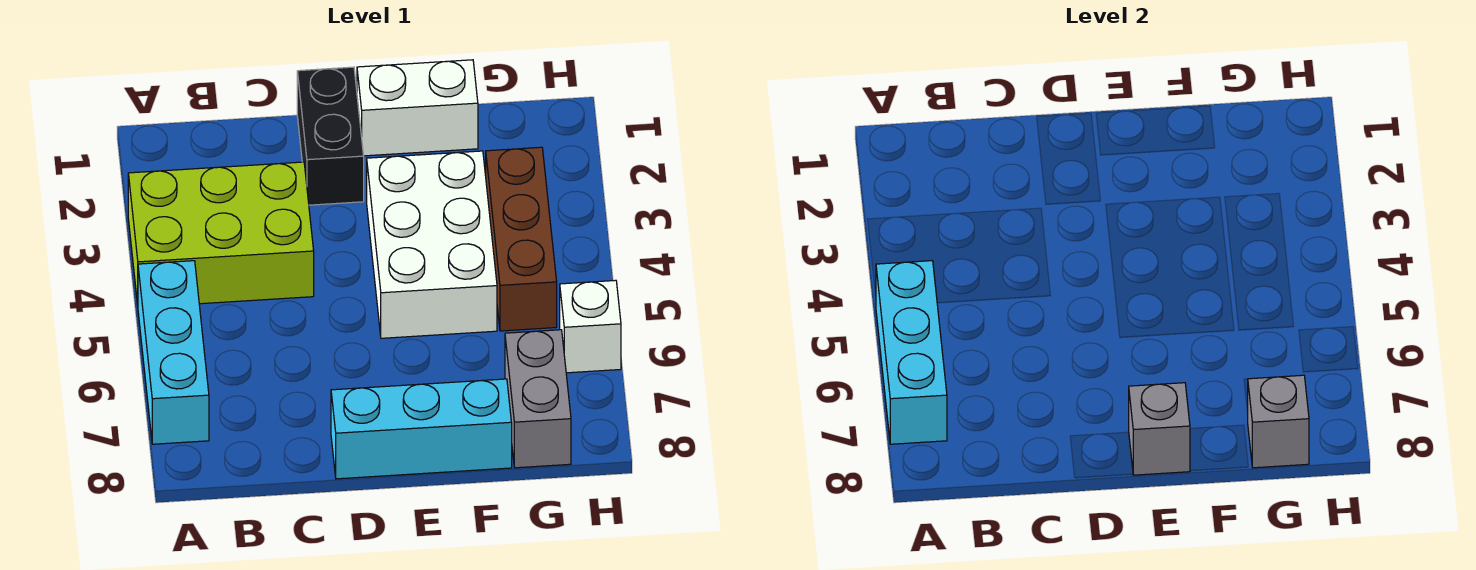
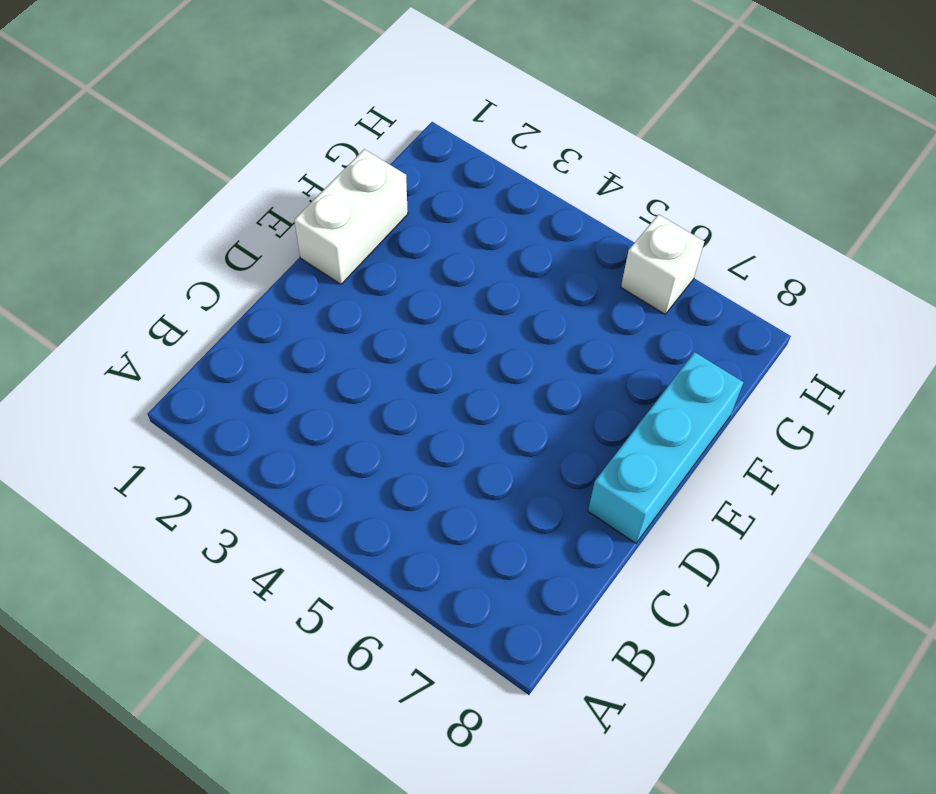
none -> lime brick A3:C4 level 1
none -> cyan brick A5:A7 level 1
none -> black brick D1:D2 level 1

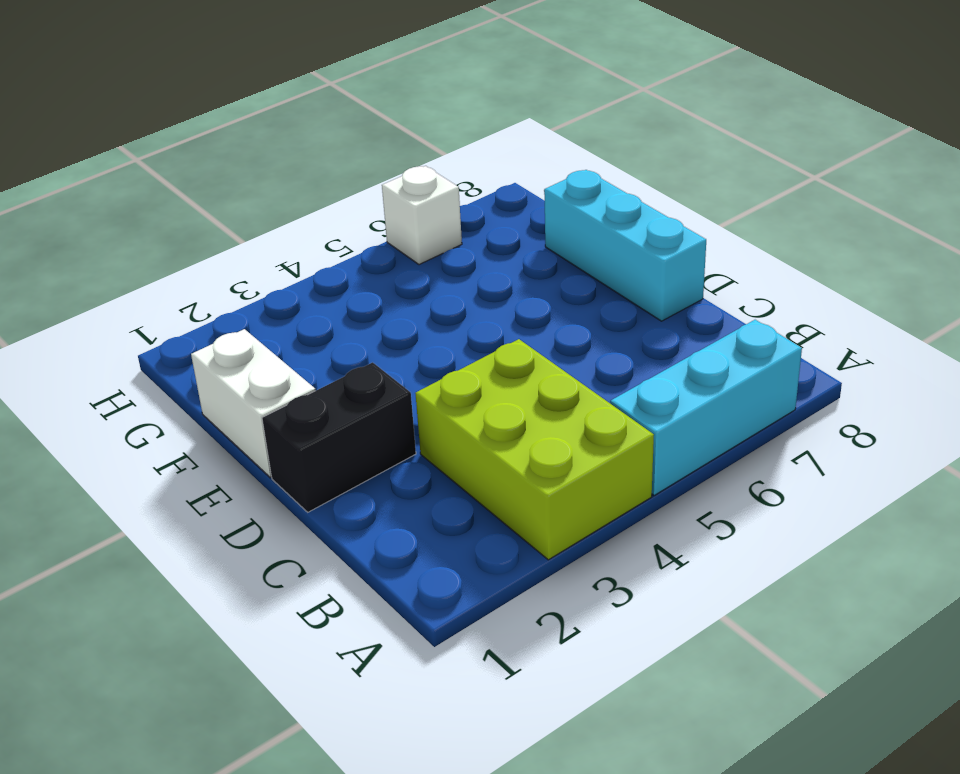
none -> white brick E3:F5 level 1
none -> brown brick G3:G5 level 1
none -> grey brick G7:G8 level 1

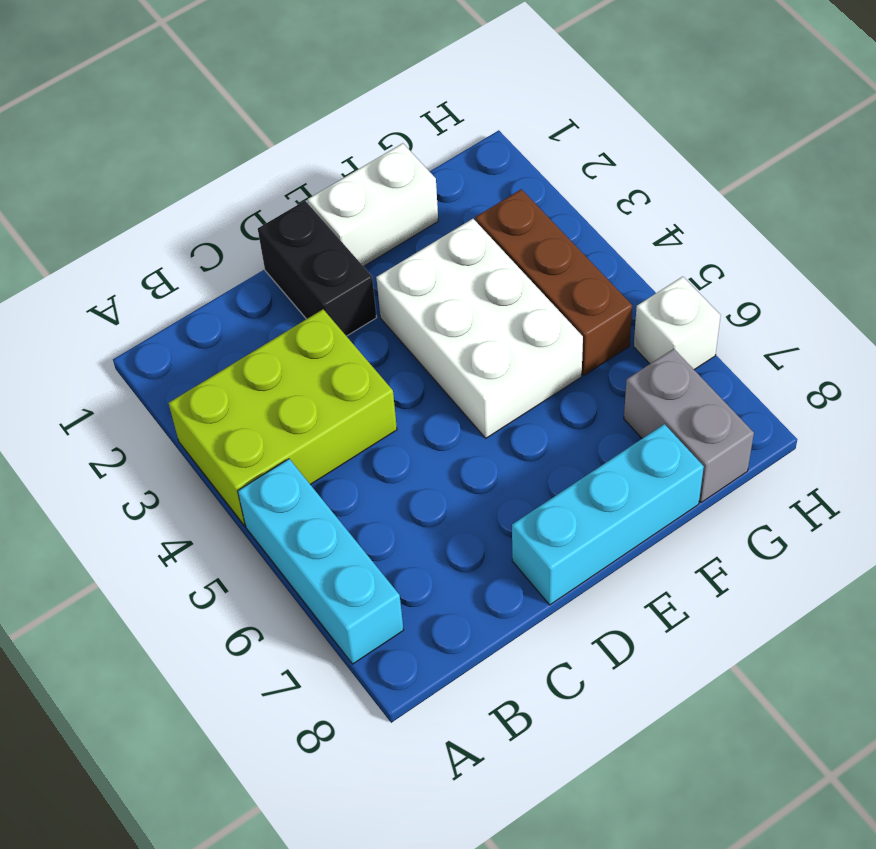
none -> cyan brick A5:A7 level 2
none -> grey brick E8 level 2
none -> grey brick G8 level 2

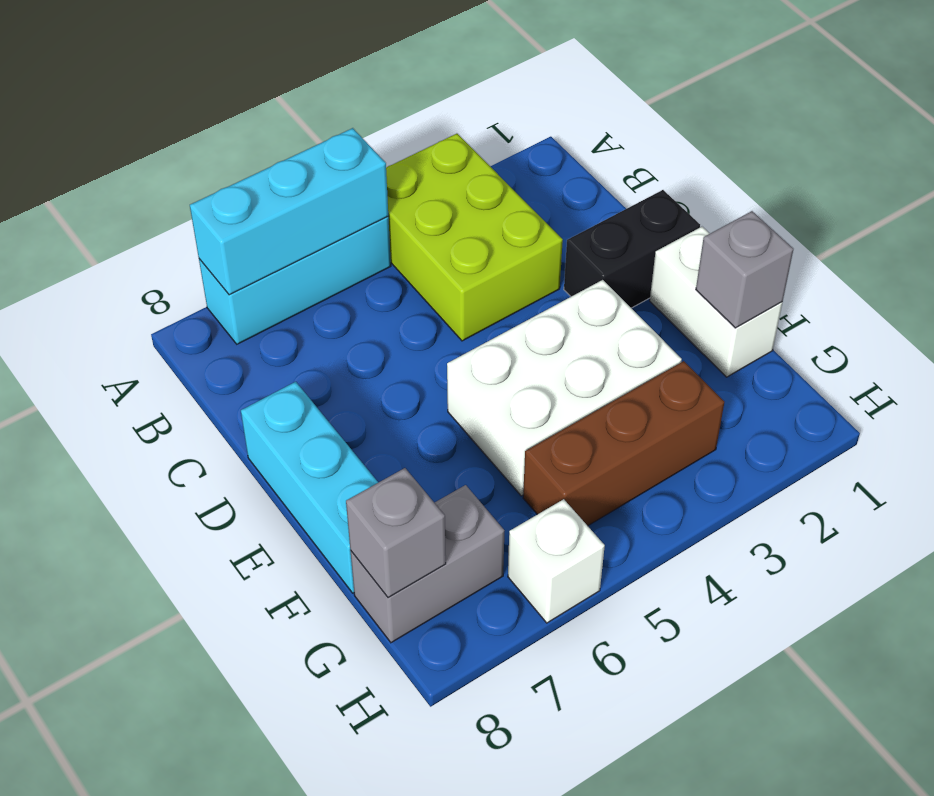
grey brick F1 level 2 -> grey brick E8 level 2

